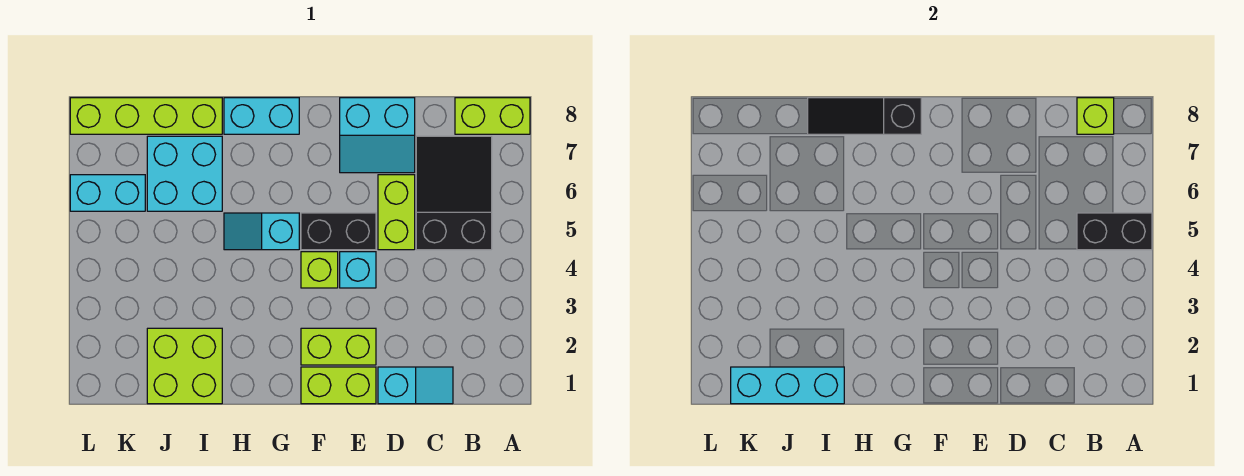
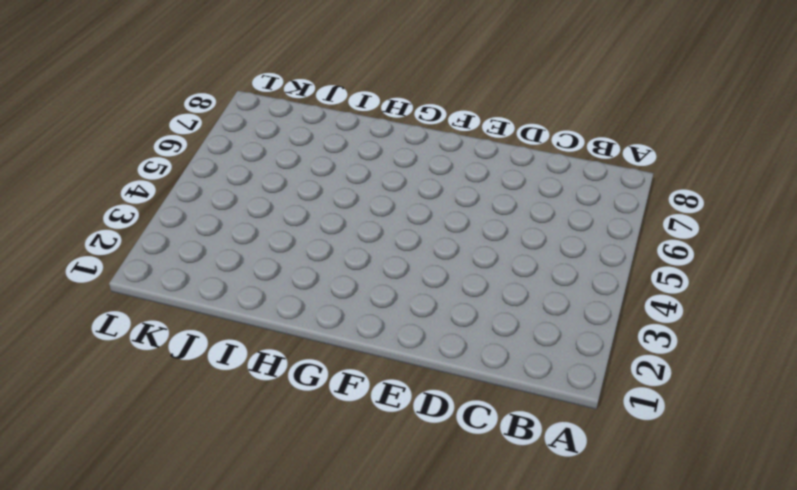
none -> lime brick A8:B8 level 1
none -> black slope B5:C7 level 1 top 5
none -> cyan slope C1:D1 level 1 top D

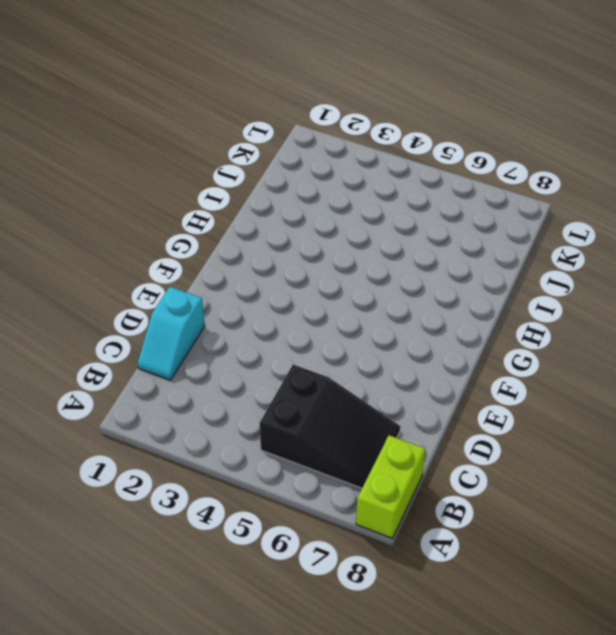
none -> lime brick D5:D6 level 1
none -> cyan slope D7:E8 level 1 top 8
none -> lime brick E1:F1 level 1

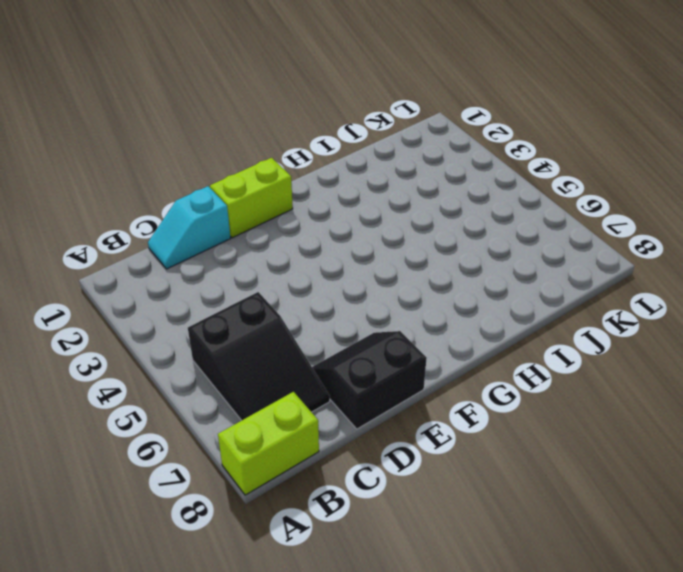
black slope D7:E8 level 1 top 8 -> cyan slope D7:E8 level 1 top 8
none -> lime brick D5:D6 level 1
none -> lime brick E2:F2 level 1
none -> cyan brick E4 level 1

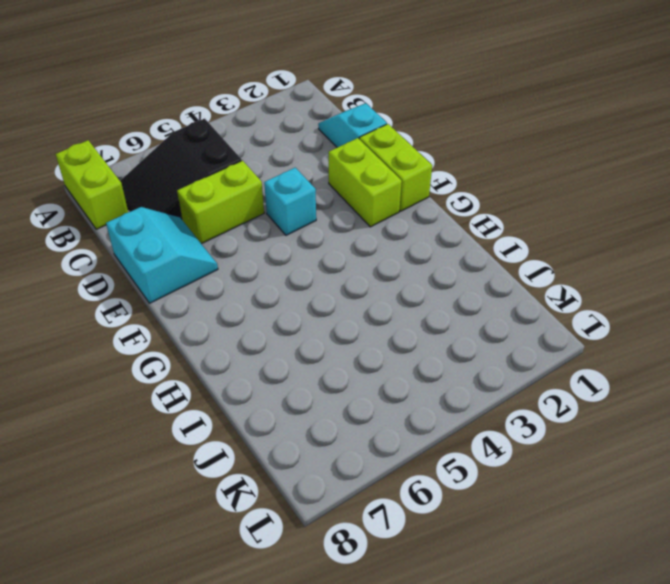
none -> black brick E5:F5 level 1
none -> lime brick F4 level 1
none -> cyan slope G5:H5 level 1 top G

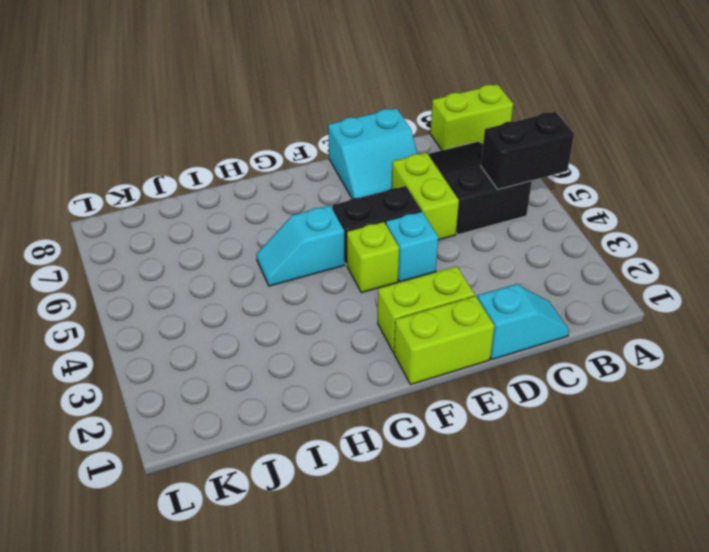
none -> cyan brick G8:H8 level 1
none -> lime brick I1:J2 level 1
none -> cyan brick I6:J7 level 1

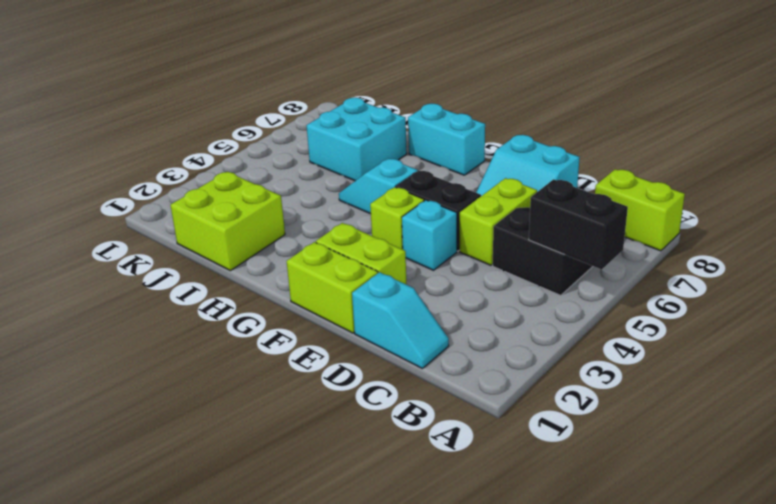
none -> lime brick I8:L8 level 1
none -> cyan brick K6:L6 level 1
none -> lime brick B8 level 2

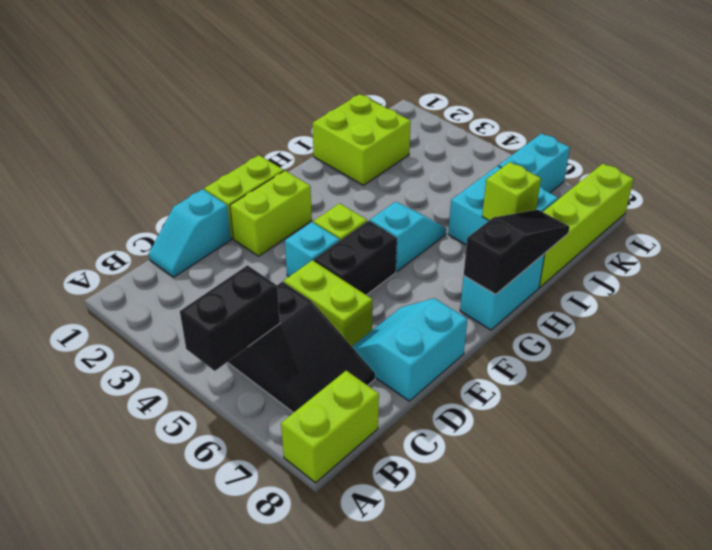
lime brick I7 level 2 -> lime brick B8 level 2
none -> cyan brick I1:K1 level 2

